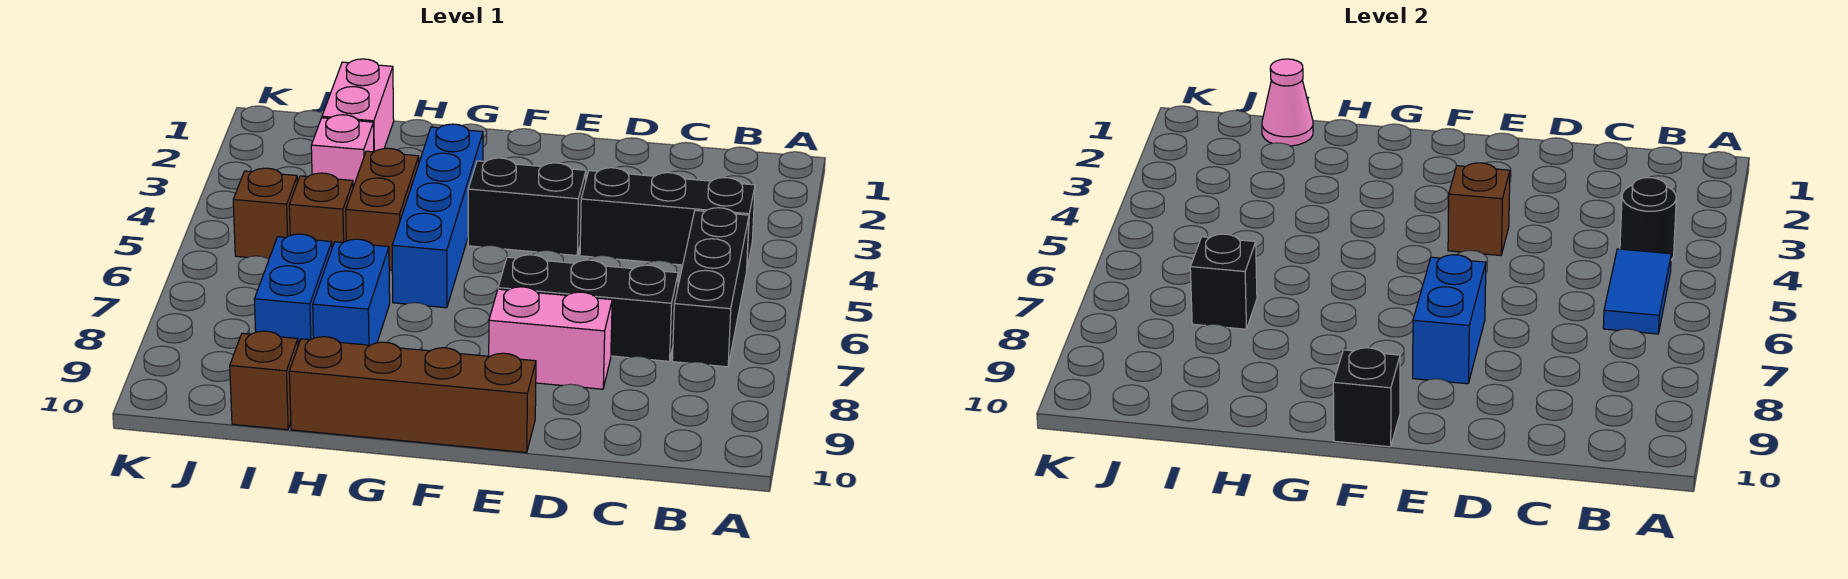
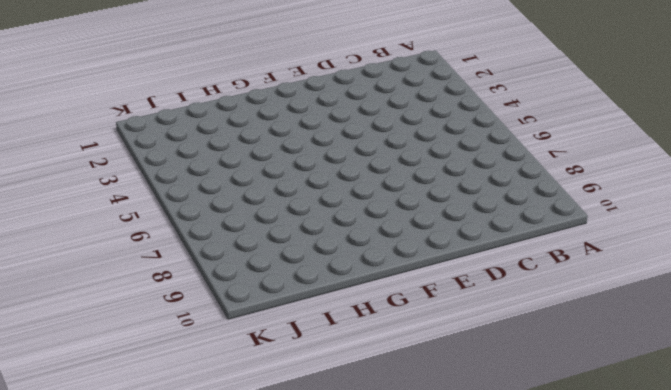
none -> black brick B4:D4 level 1
none -> black brick B5:B7 level 1
none -> black brick C7:E7 level 1

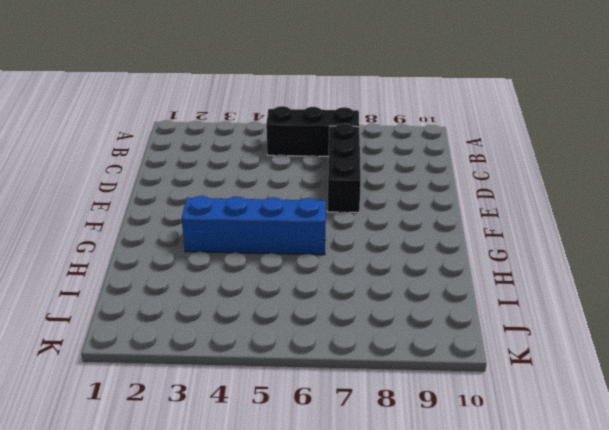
none -> black brick B4:D4 level 1
none -> pink brick D8:E8 level 1
none -> black brick E4:F4 level 1

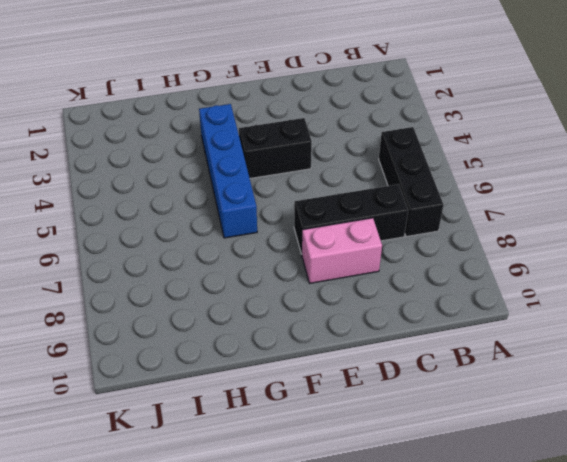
none -> black brick B4:D4 level 1
none -> brown brick E10:H10 level 1
none -> brown brick H4:H5 level 1

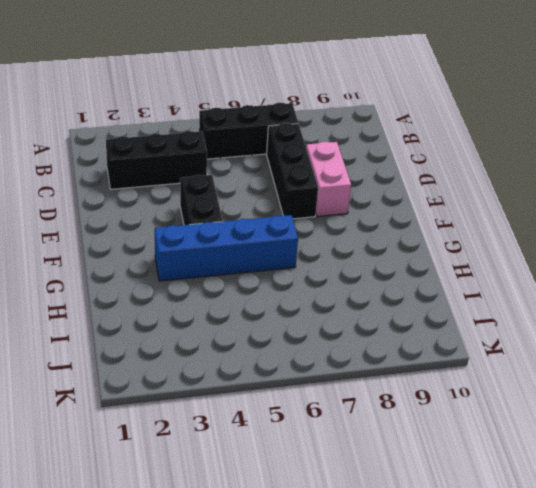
black brick C2:C4 level 1 -> black brick B4:D4 level 1
none -> brown brick E10:H10 level 1
none -> brown brick H4:H5 level 1
none -> blue brick H7:H8 level 1

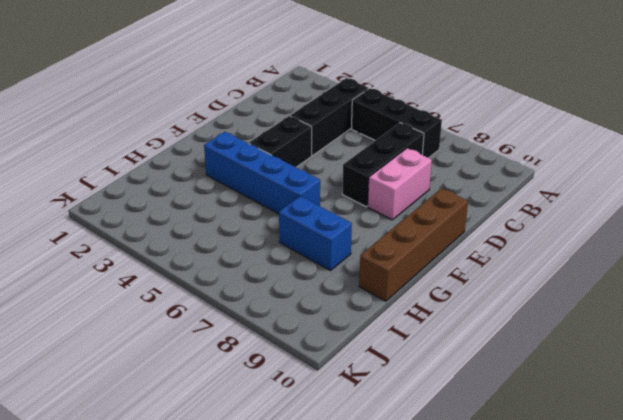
none -> brown brick H4:H5 level 1
none -> pink brick I1:I2 level 1
none -> pink brick I3 level 1

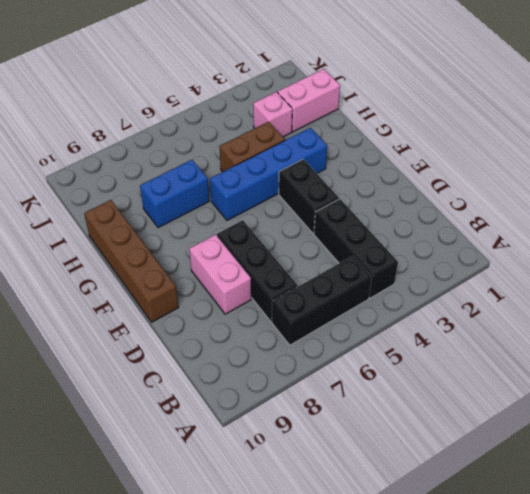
none -> brown brick I5 level 1
none -> blue brick I7:I8 level 1
none -> brown brick I10 level 1

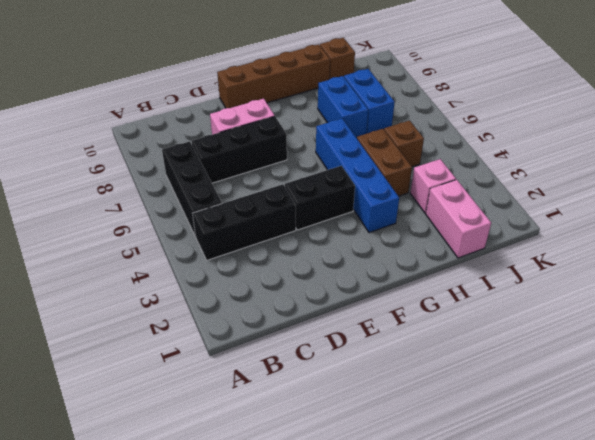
none -> brown brick J5 level 1
none -> black round brick B4 level 2
none -> blue tile B5:B6 level 2

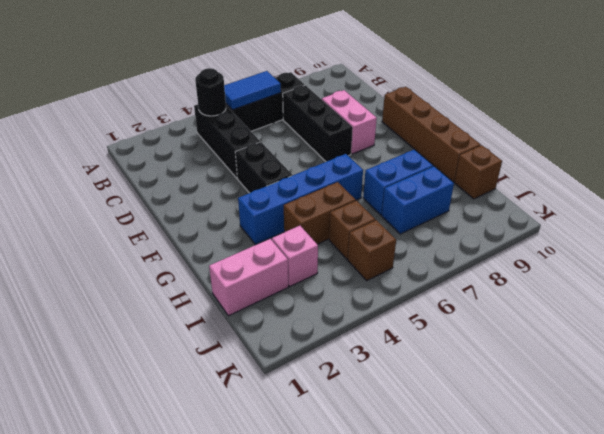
none -> brown brick E4 level 2
none -> blue brick E7:E8 level 2
none -> black brick F10 level 2

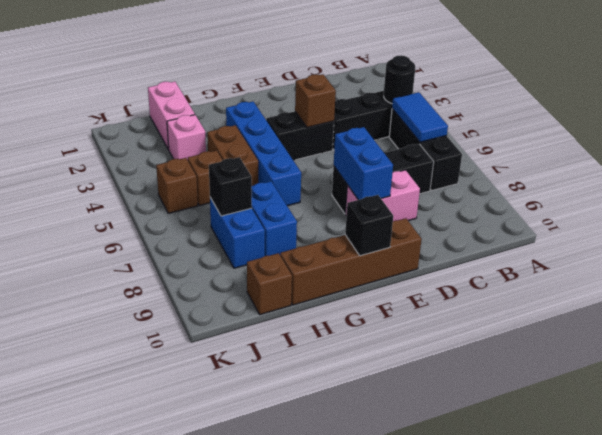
none -> pink cone I1 level 2

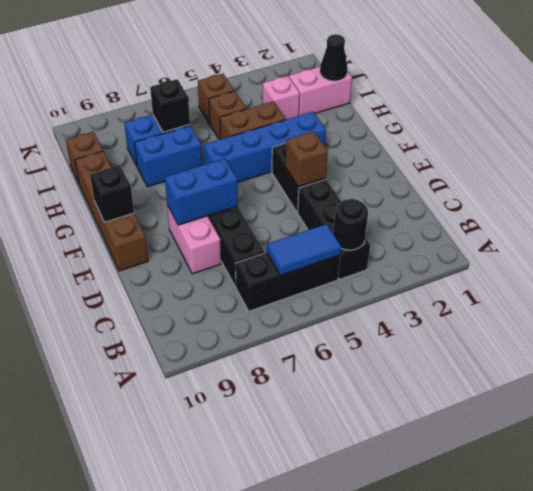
black cone I1 level 2 -> pink cone I1 level 2

